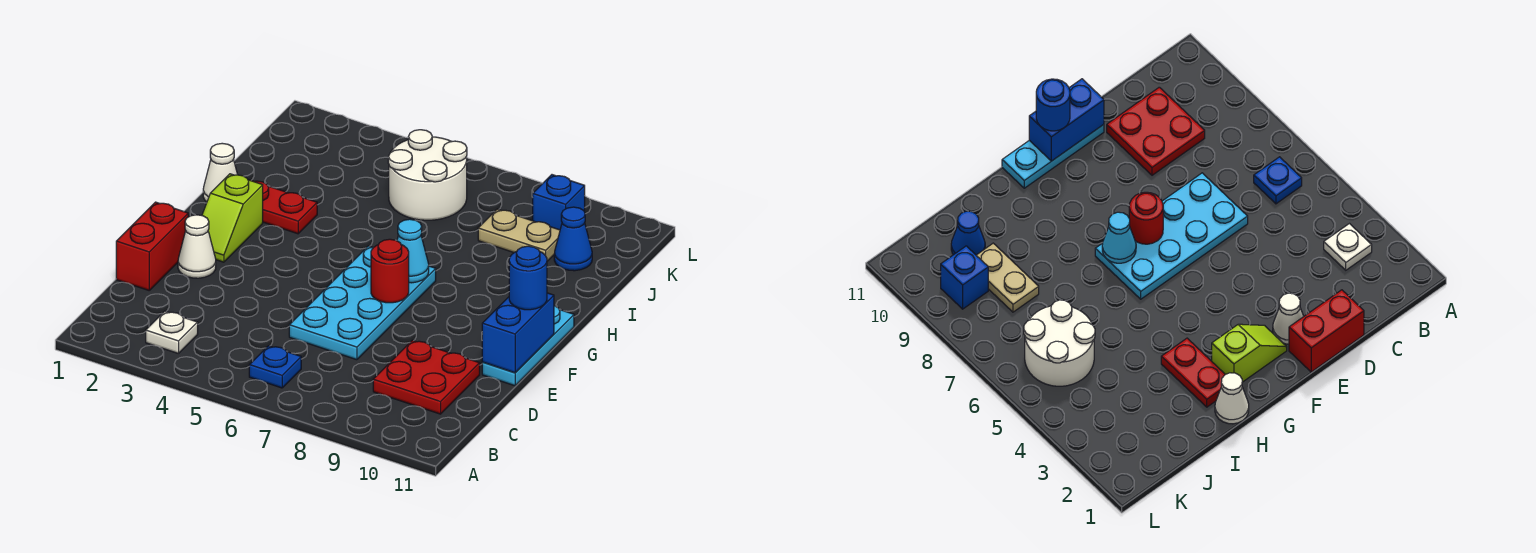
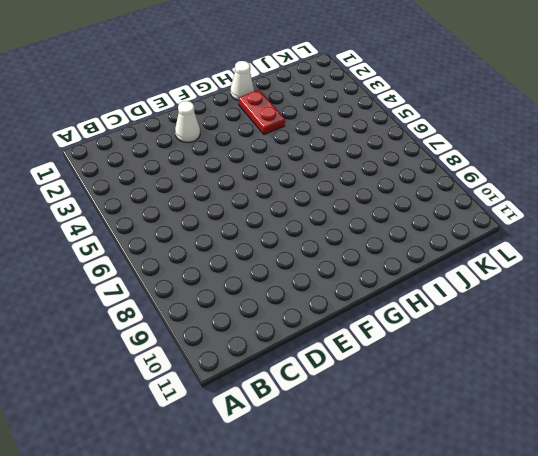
none -> white plate B3 level 1
none -> blue plate B6 level 1
none -> red plate C9:D10 level 1

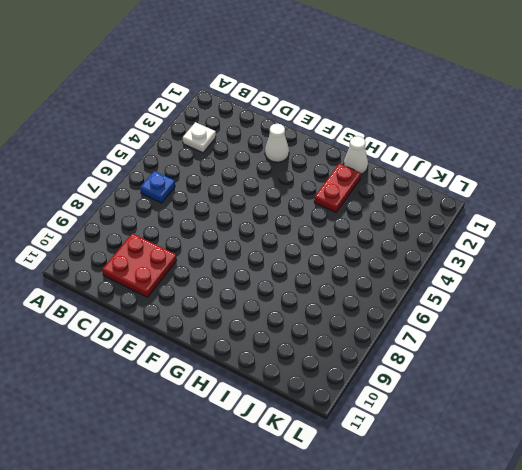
none -> red brick D1:E1 level 1
none -> cyan plate D6:G7 level 1
none -> cyan plate E11:G11 level 1

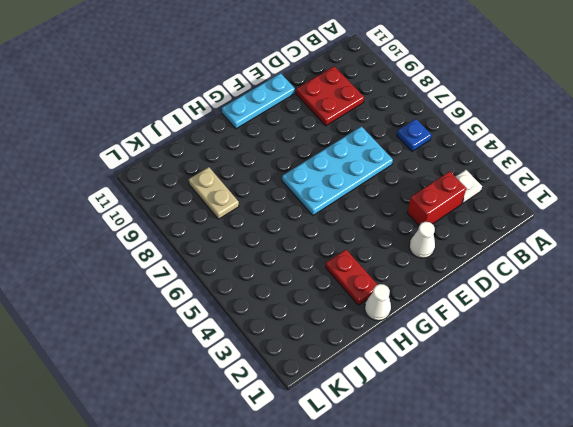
red brick C3:D3 level 1 -> red brick D1:E1 level 1
none -> lime slope F2:G2 level 1 top G
none -> white round brick J5:K6 level 1
none -> blue cone J10 level 1

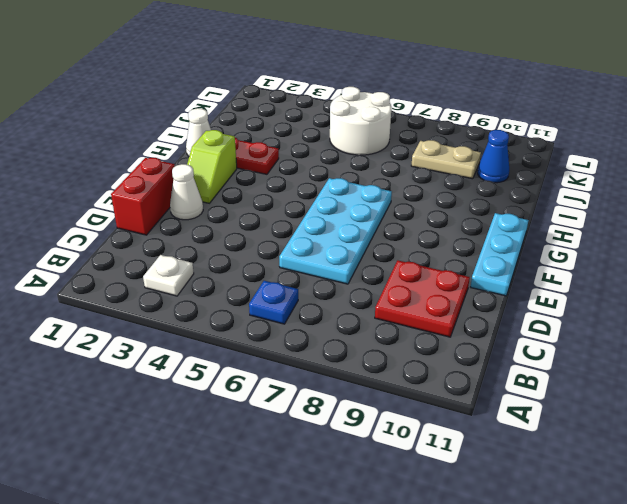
none -> blue brick K9 level 1
none -> blue brick E11:F11 level 2
none -> red round brick F7 level 2

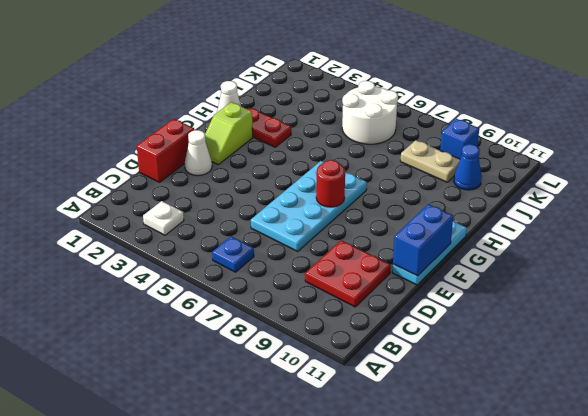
none -> cyan cone G7 level 2
none -> blue round brick F11 level 3

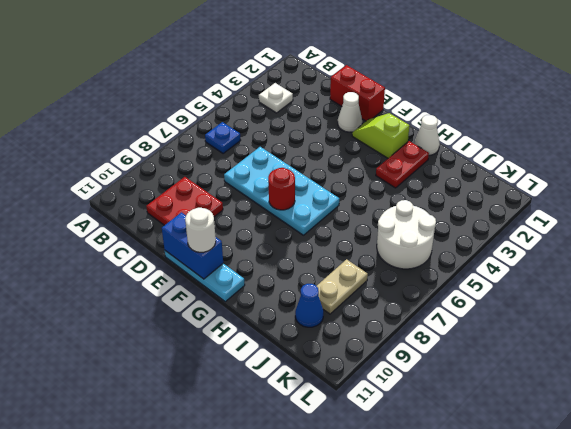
white round brick F11 level 3 -> blue round brick F11 level 3
none -> blue brick K9 level 1
none -> cyan cone G7 level 2

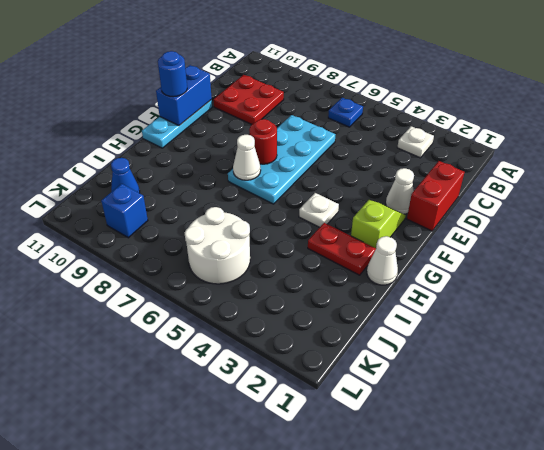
white plate G4 level 1 -> none
white cone G7 level 2 -> cyan cone G7 level 2
none -> tan plate J8:J9 level 1

